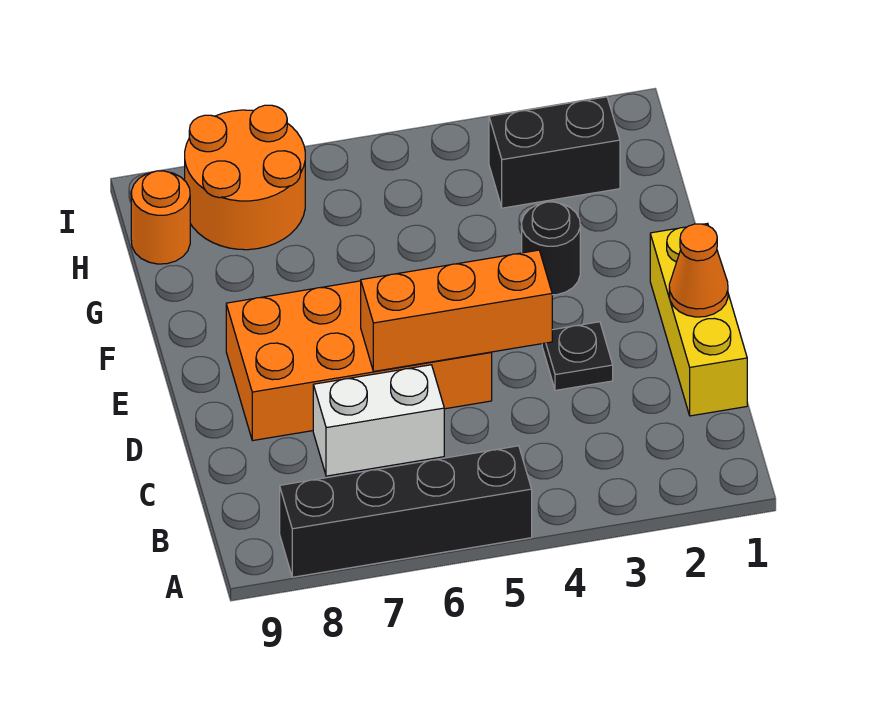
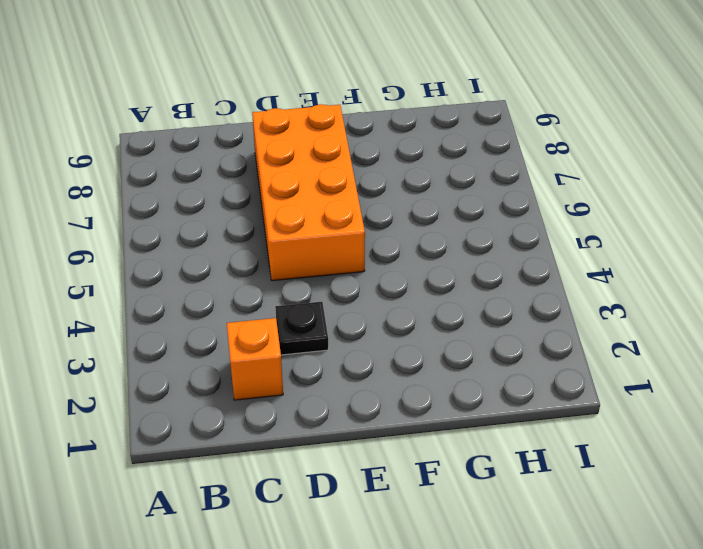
orange brick C2 level 1 -> none
none -> black brick A5:A8 level 1
none -> yellow brick C1:E1 level 1

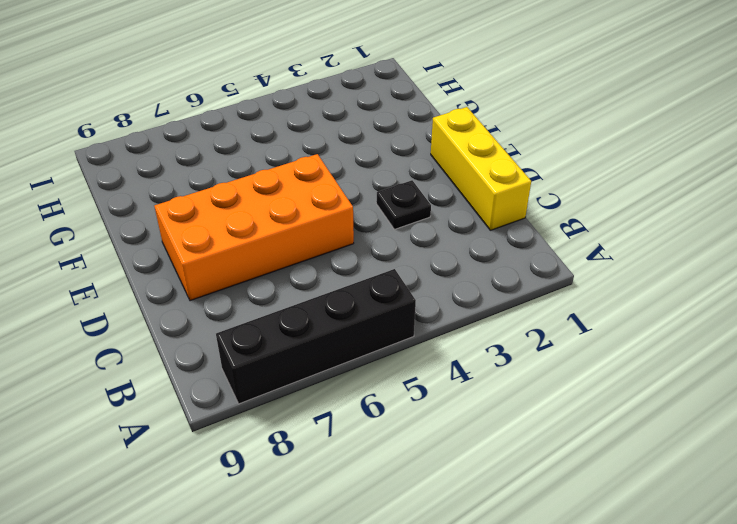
none -> white brick C6:C7 level 1
none -> black round brick F3 level 1

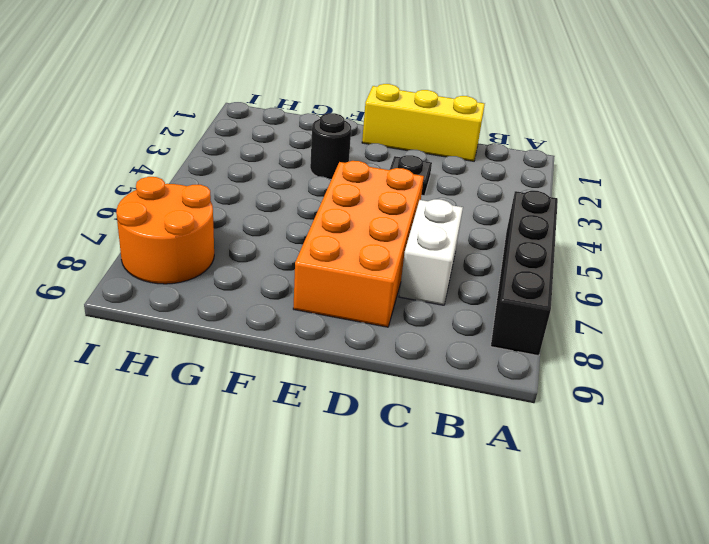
none -> black brick H2:H3 level 1
none -> orange round brick H9 level 1

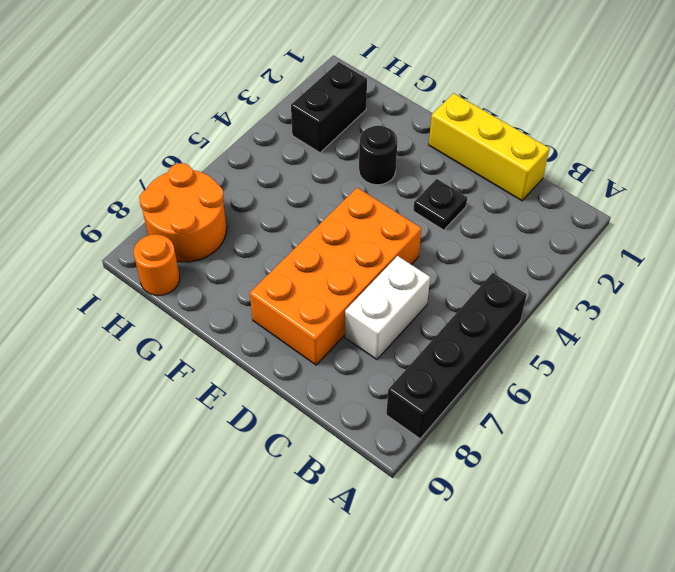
none -> orange cone D1 level 2
none -> orange brick D4:D6 level 2

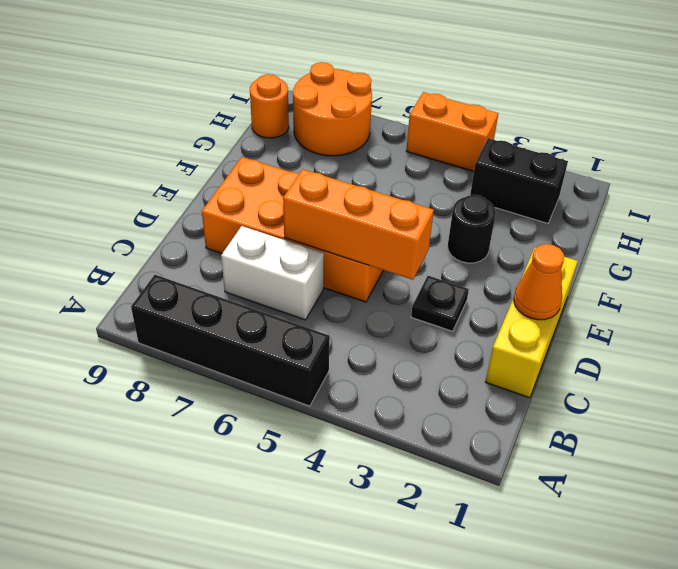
orange brick I4:I5 level 1 -> none

